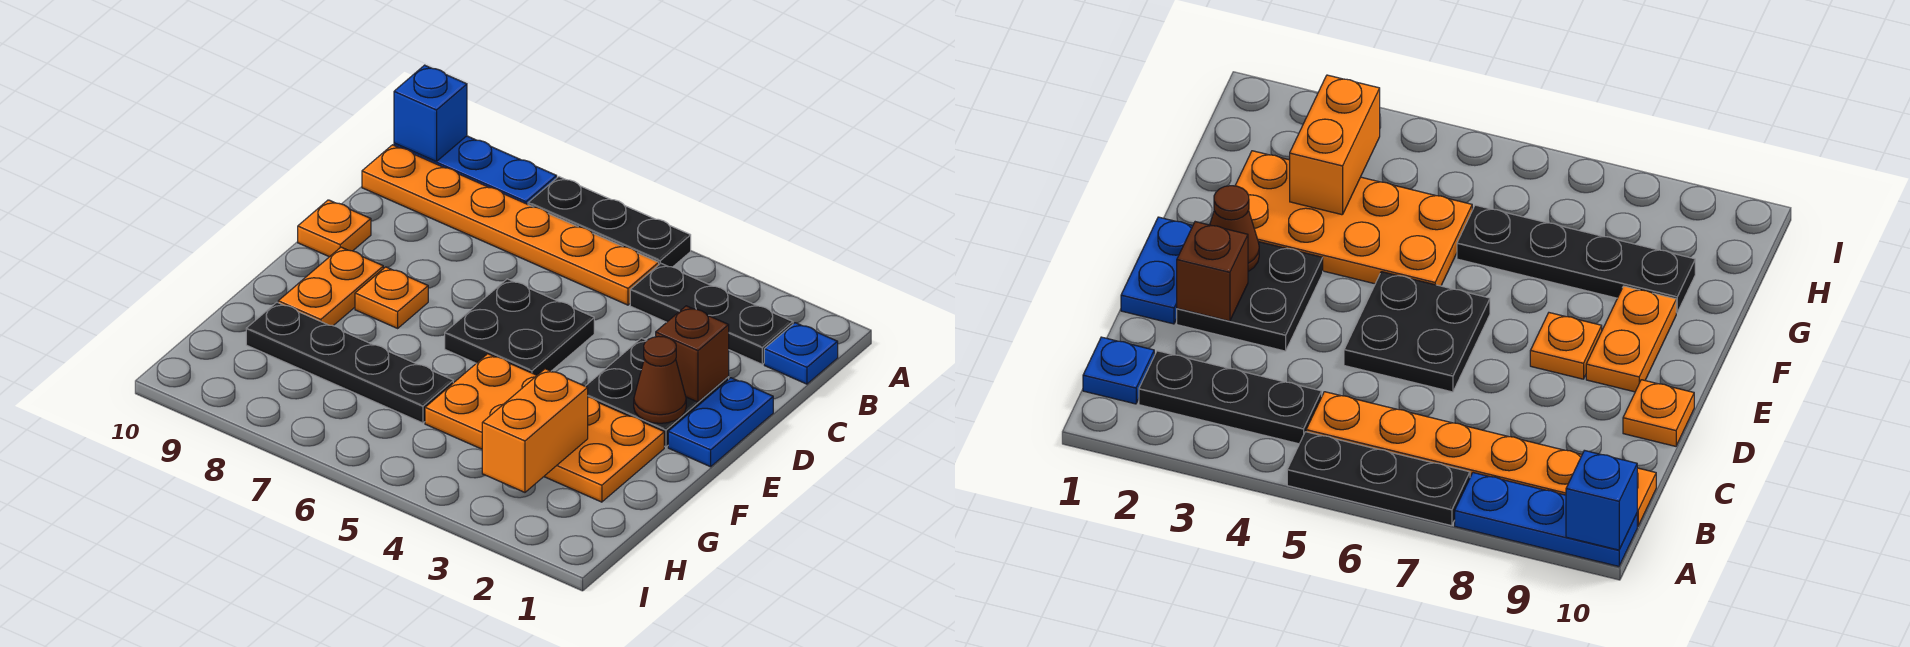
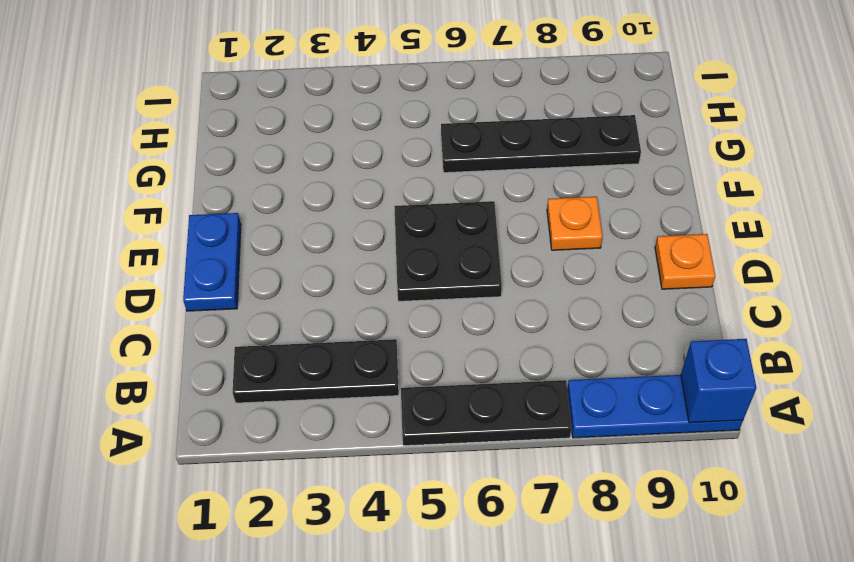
none -> blue plate B1 level 1
none -> orange plate B5:B10 level 1
none -> black plate D2:E3 level 1

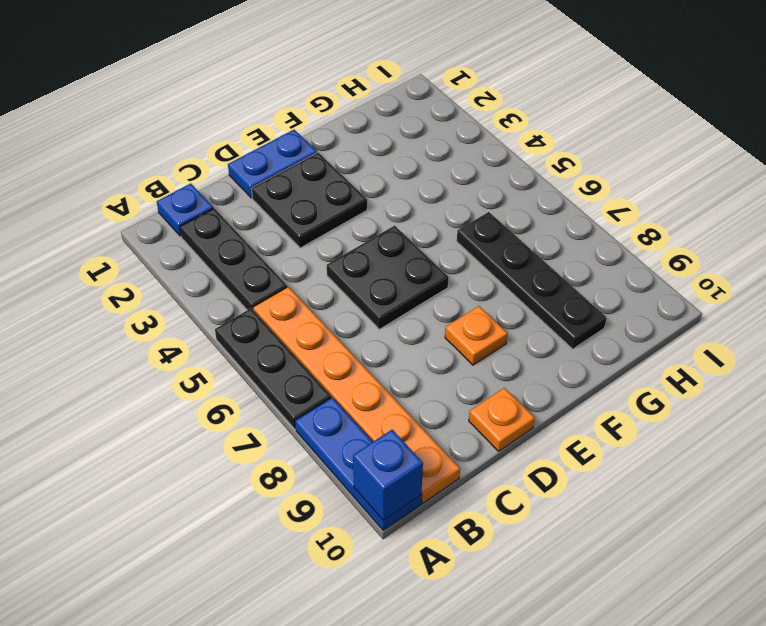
none -> orange plate E9:F9 level 1
none -> orange plate F2:G5 level 1
none -> brown brick D2 level 2

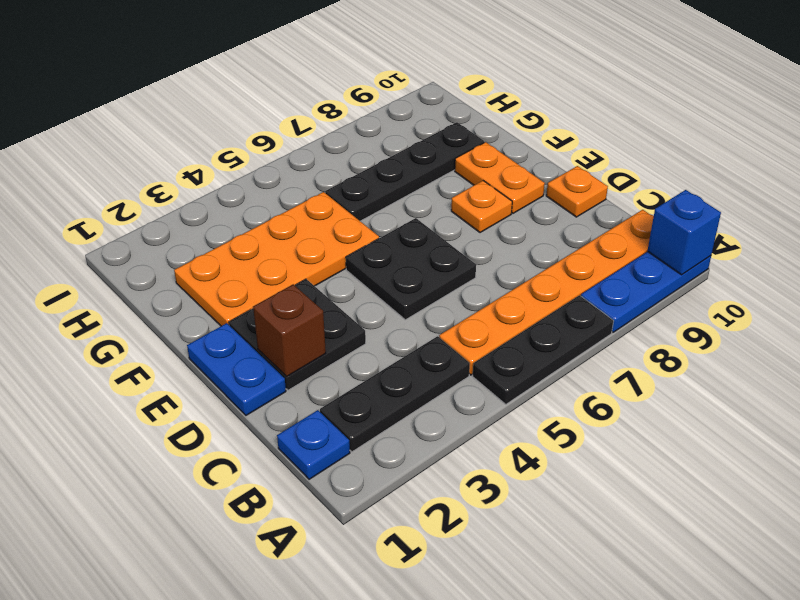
none -> brown cone E2 level 2
none -> orange brick G3:H3 level 2

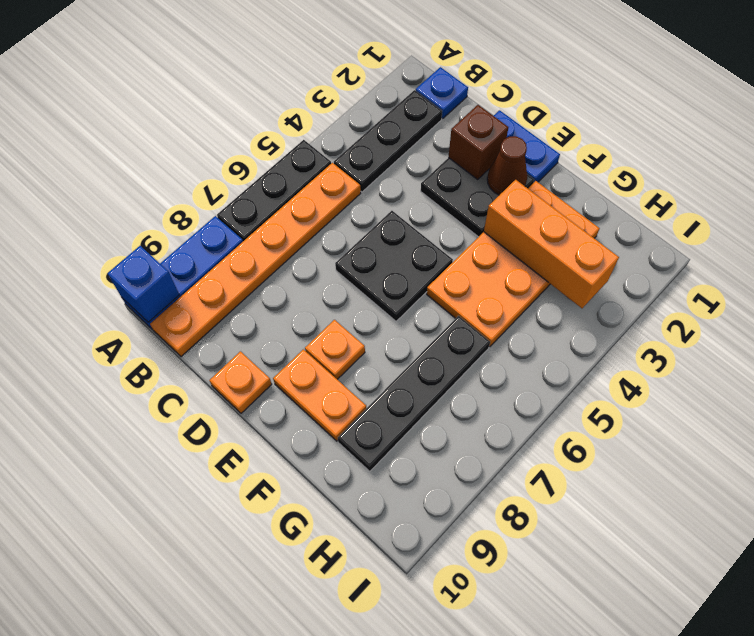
orange brick F3:H3 level 2 -> orange brick G3:H3 level 2

